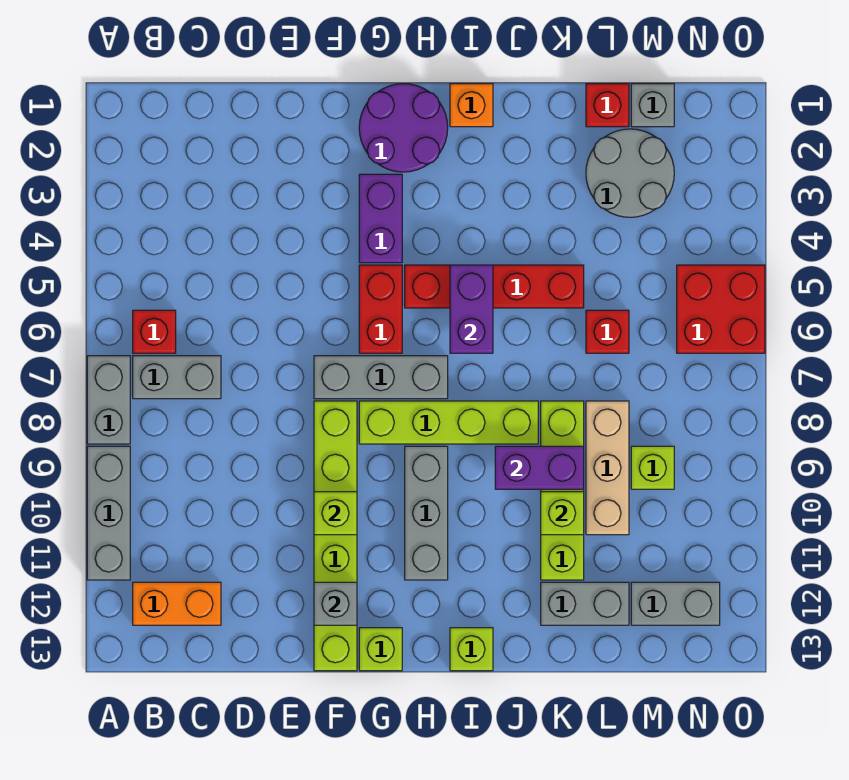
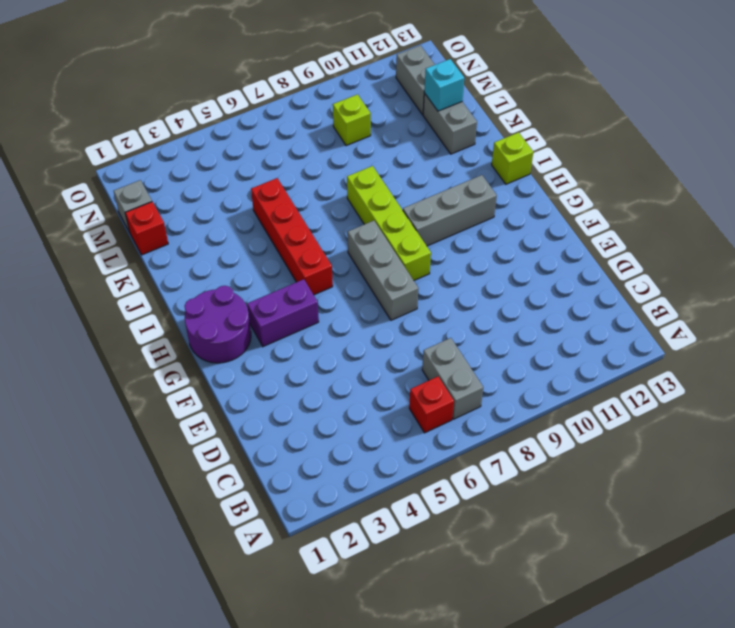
cyan brick L12 level 2 -> none
none -> grey brick A7:A8 level 1
none -> grey brick A9:A11 level 1
none -> orange brick B12:C12 level 1
none -> lime brick F8:F13 level 1

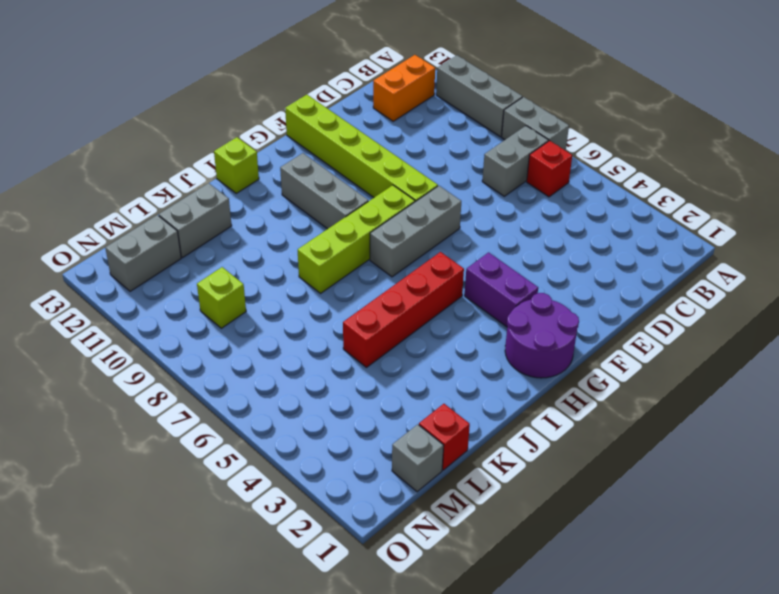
none -> red brick G5:G6 level 1
none -> lime brick G13 level 1
none -> orange brick I1 level 1
none -> lime brick K8:K11 level 1

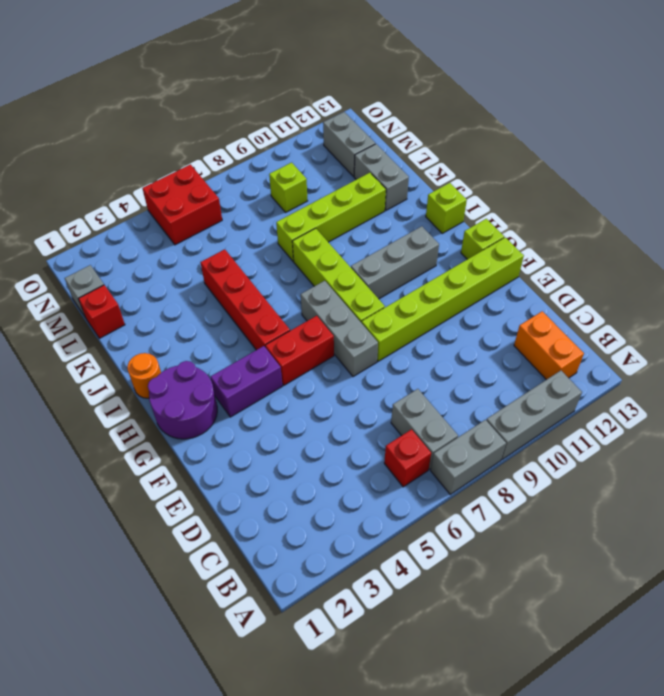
orange round brick I1 level 1 -> orange brick I1 level 1
none -> grey round brick L2:M3 level 1
none -> red brick L6 level 1
none -> tan brick L8:L10 level 1
none -> lime brick F10 level 2

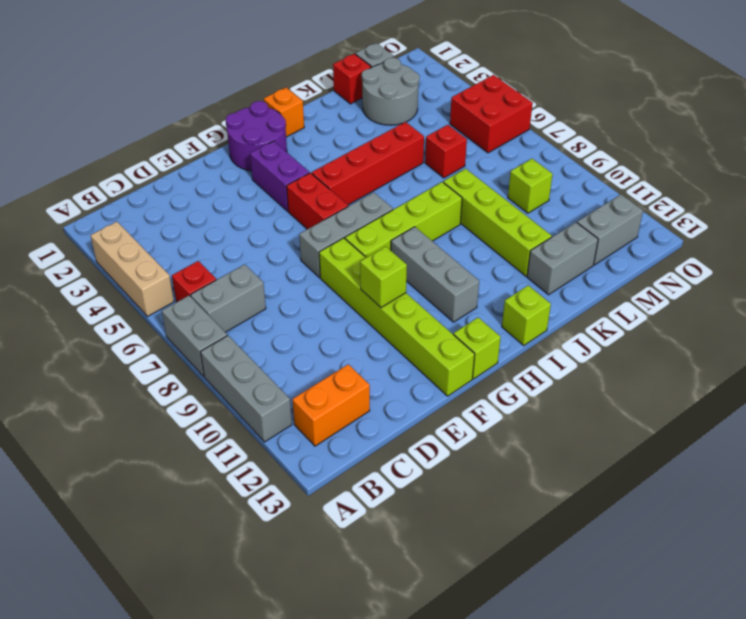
tan brick A3:A5 level 1 -> tan brick L8:L10 level 1
none -> grey brick F12 level 2
none -> purple brick I5:I6 level 2
none -> purple brick J9:K9 level 2
none -> lime brick K10 level 2

